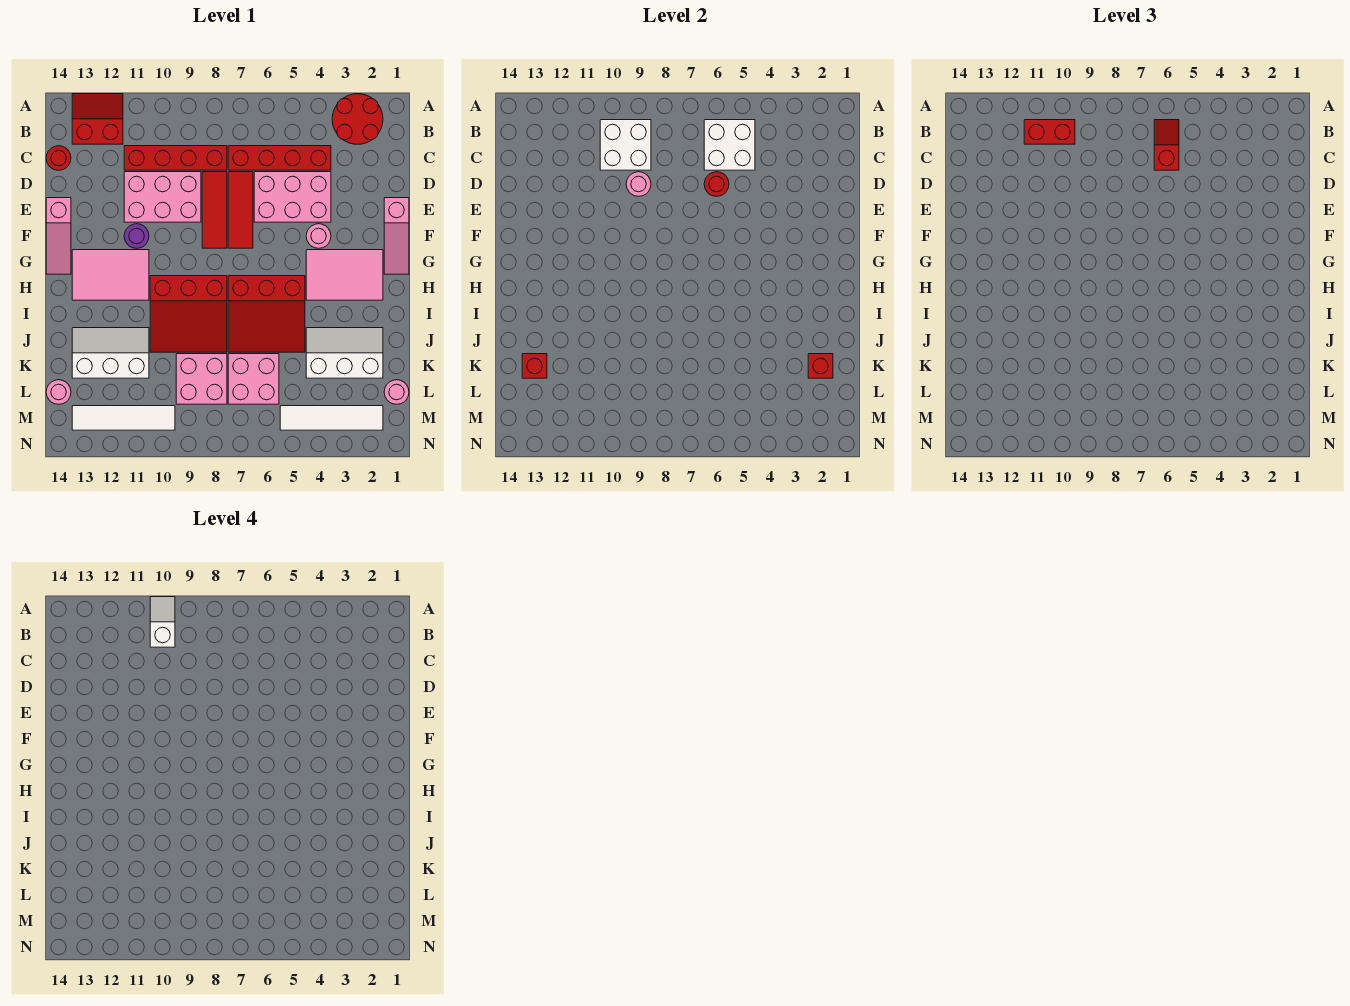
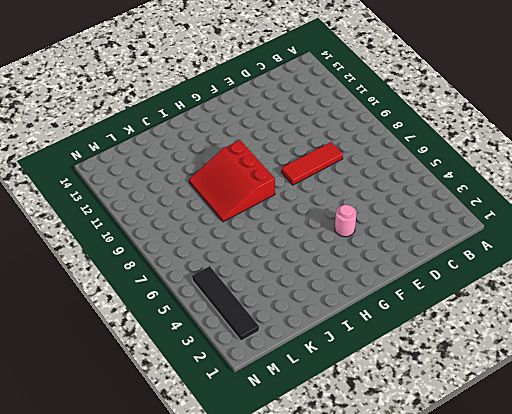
black tile M2:M5 level 1 -> white tile M2:M5 level 1
none -> red round brick A2:B3 level 1
none -> red slope A12:B13 level 1 top B
none -> red brick C4:C7 level 1
none -> red brick C8:C11 level 1

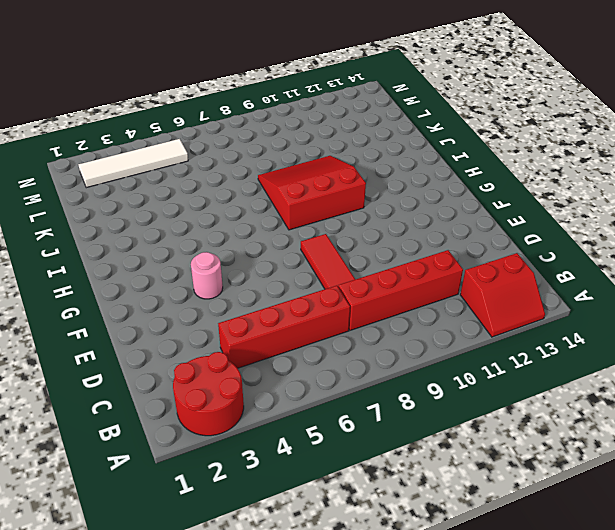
none -> red round brick C14 level 1
none -> pink brick D4:E6 level 1
none -> red tile D7:F7 level 1
none -> pink brick D9:E11 level 1

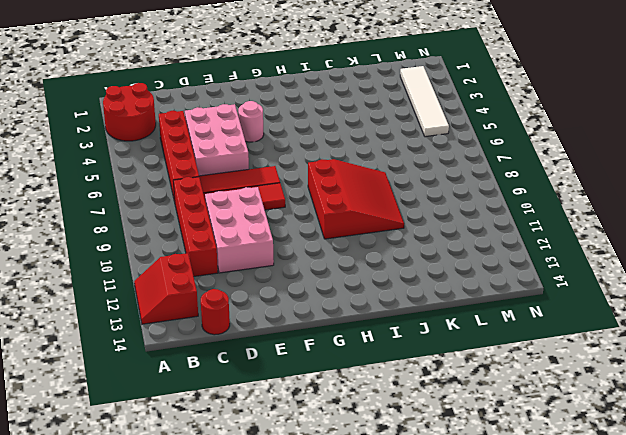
none -> pink slope E1:G1 level 1 top E
none -> pink slope E14:G14 level 1 top E
none -> purple round brick F11 level 1
none -> pink tile G2:H4 level 1

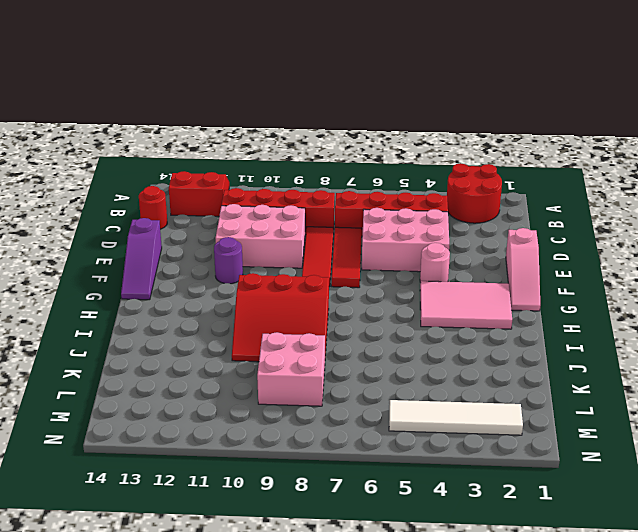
purple slope E14:G14 level 1 top E -> pink slope E14:G14 level 1 top E
none -> pink tile G11:H13 level 1
none -> red slope H5:J7 level 1 top H
none -> white slope J2:K4 level 1 top K
none -> white slope J11:K13 level 1 top K

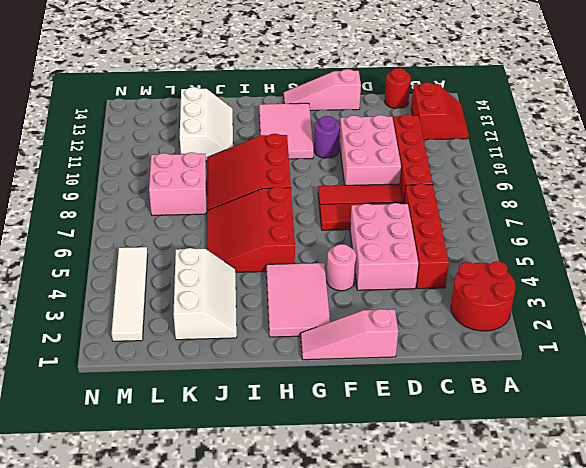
none -> pink brick K6:L7 level 1
none -> pink round brick L1 level 1
none -> pink round brick L14 level 1
none -> white tile M10:M13 level 1

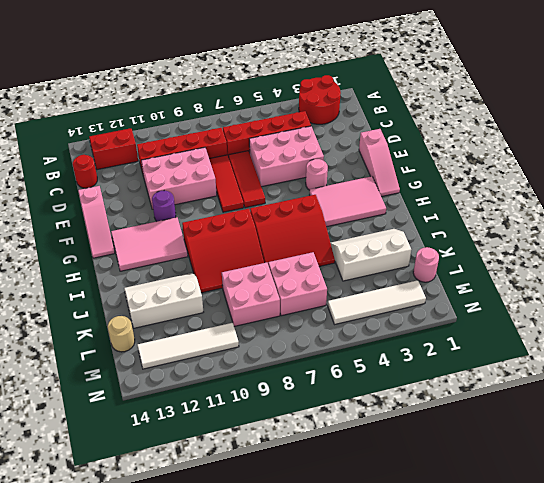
tan round brick L14 level 1 -> pink round brick L14 level 1
none -> white brick B5:C6 level 2
none -> white brick B9:C10 level 2
none -> red round brick D6 level 2
none -> pink round brick D9 level 2

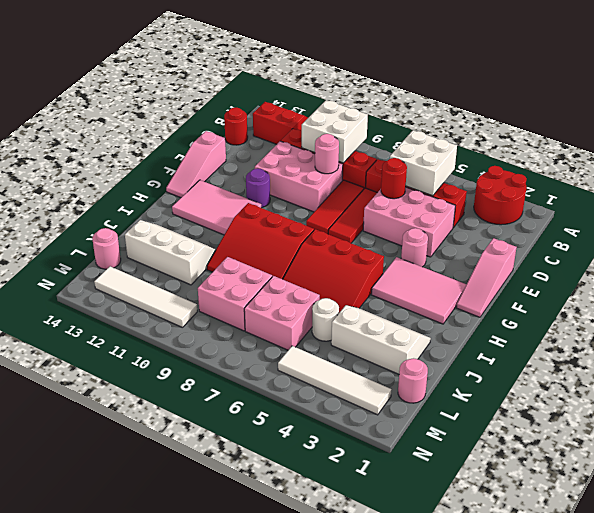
white round brick K5 level 1 -> none
none -> red brick K2 level 2
none -> red brick K13 level 2
none -> red slope B6:C6 level 3 top C
none -> red brick B10:B11 level 3

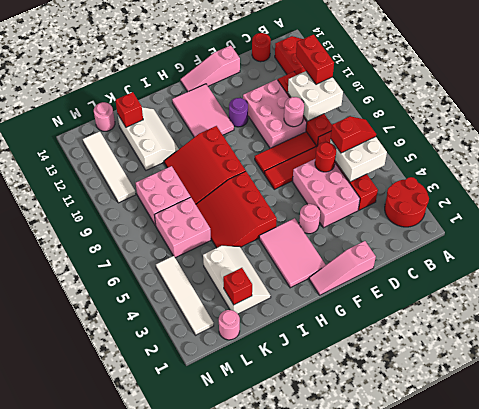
none -> white slope A10:B10 level 4 top B

